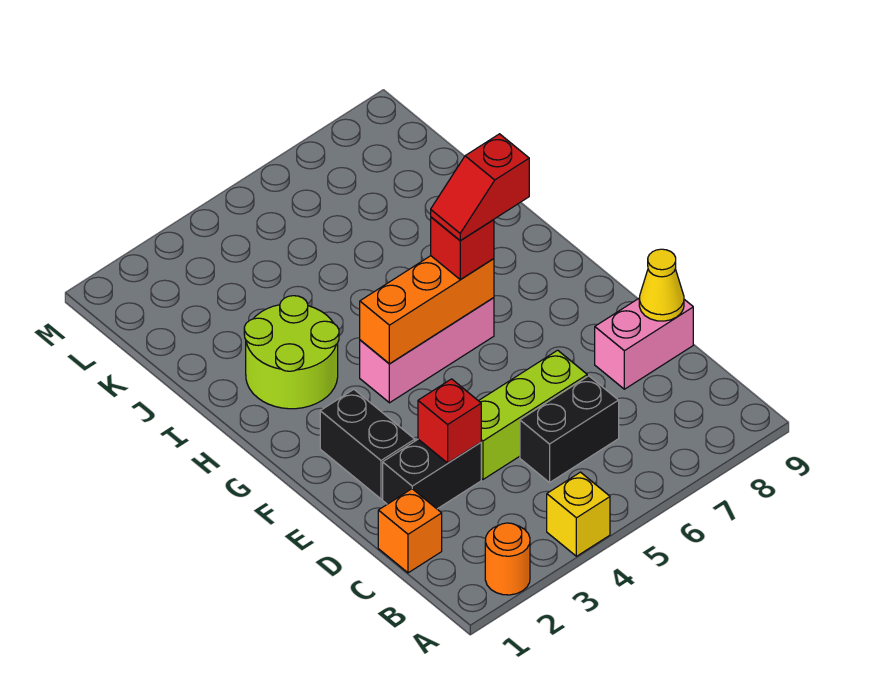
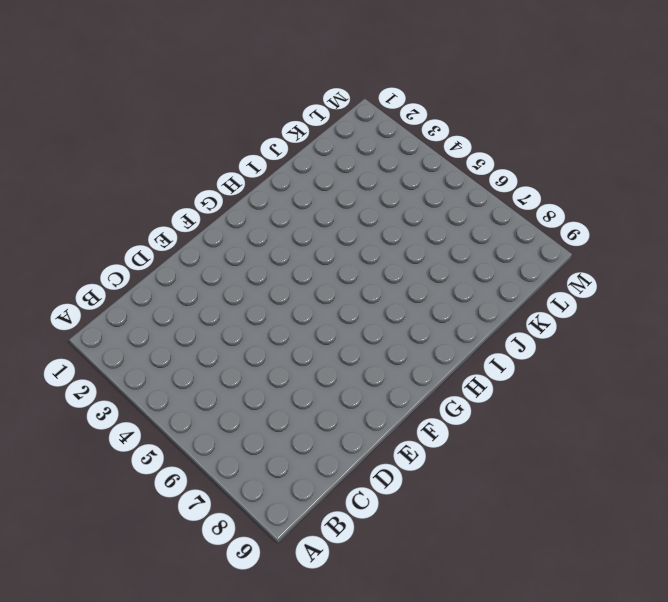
none -> orange round brick A2 level 1
none -> yellow brick A4 level 1
none -> orange brick C1 level 1

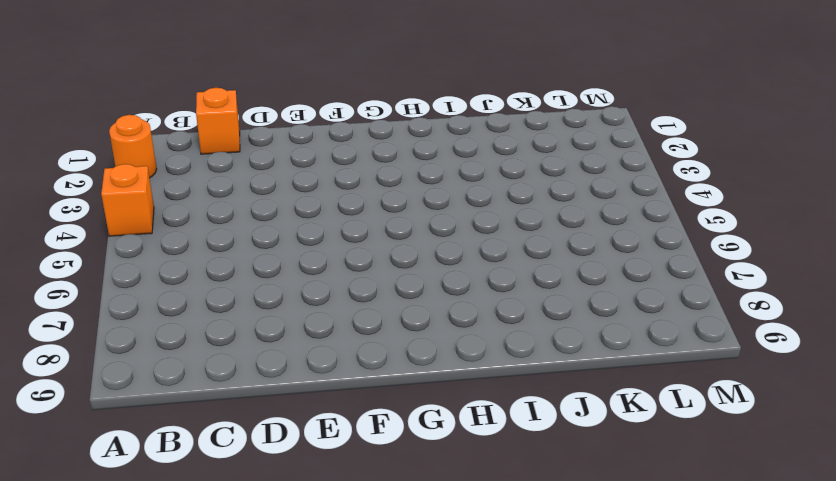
orange brick A4 level 1 -> yellow brick A4 level 1
none -> black brick C5:C6 level 1
none -> black brick D2:D3 level 1
none -> lime brick D4:D6 level 1

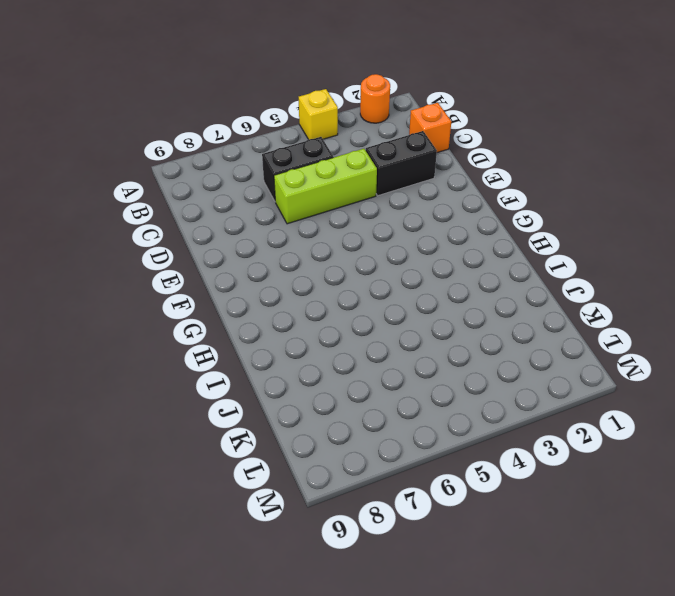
none -> pink brick D8:D9 level 1
none -> black brick E2:F2 level 1
none -> pink brick G4:G6 level 1

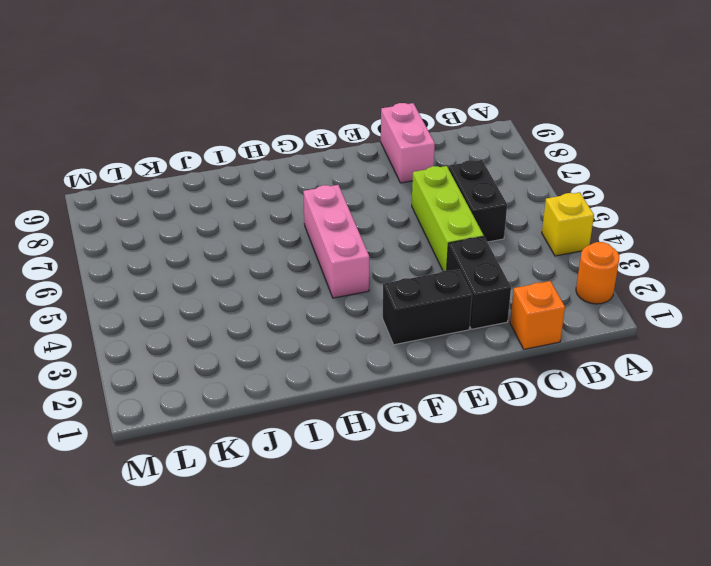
none -> lime round brick H2:I3 level 1
none -> red brick D3 level 2
none -> yellow cone D9 level 2

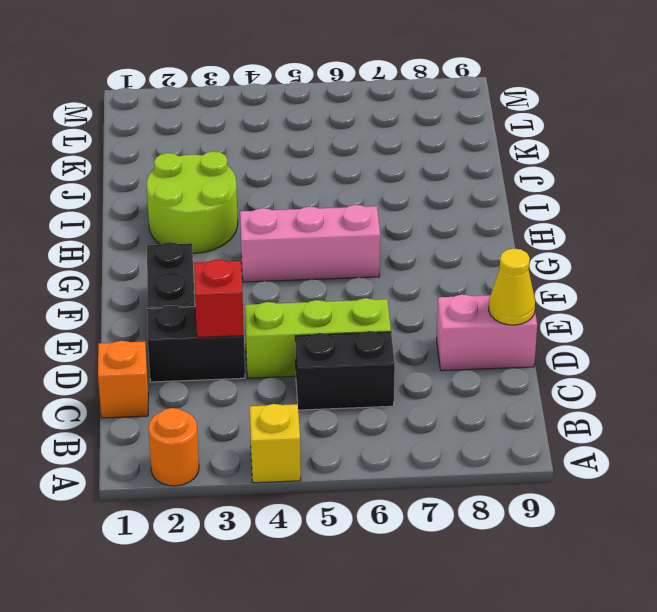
none -> orange brick G4:G6 level 2
none -> red brick G6 level 3
none -> red slope G6:G7 level 4 top 7

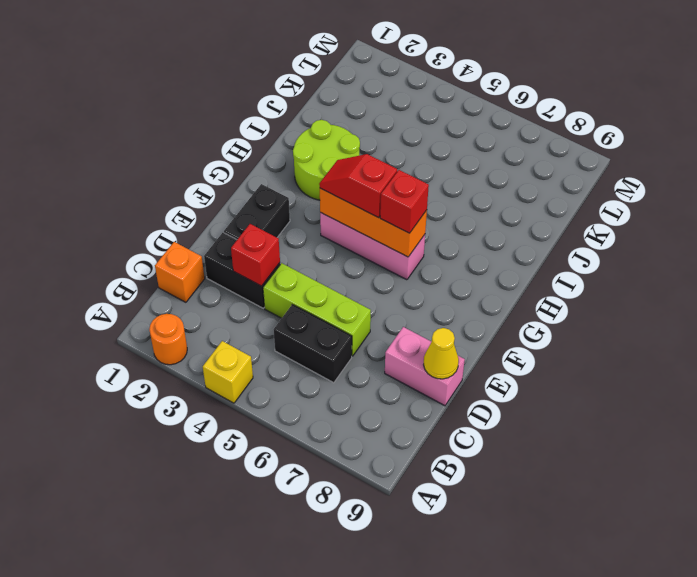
red slope G4:G5 level 3 top 5 -> red slope G6:G7 level 4 top 7

